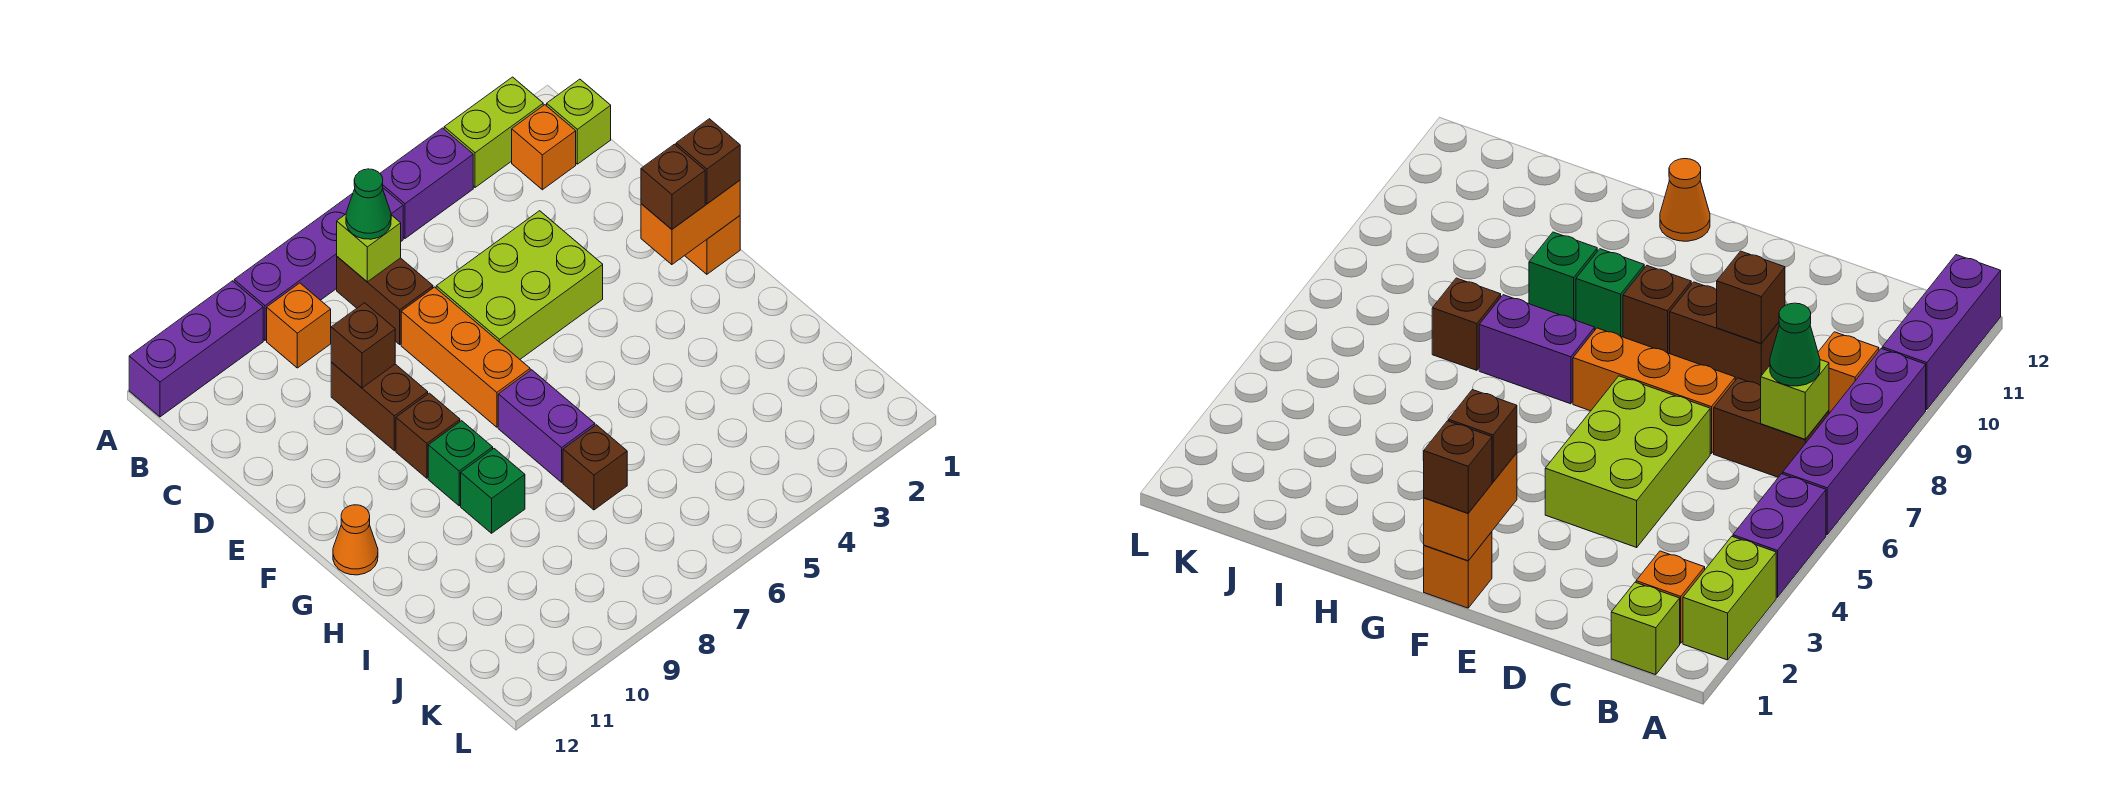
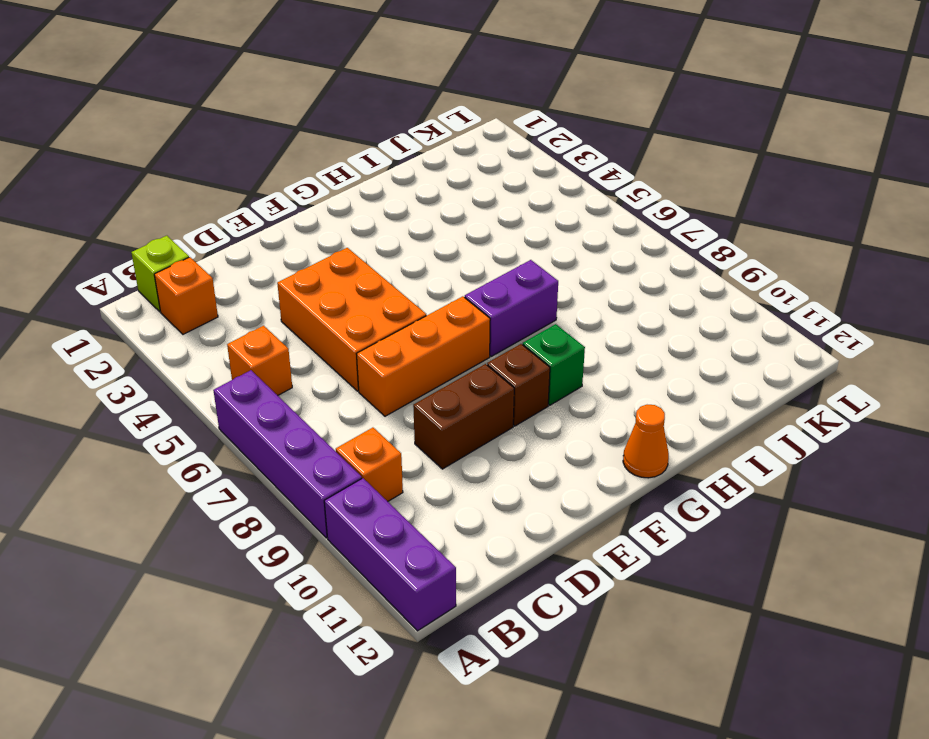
orange brick B5 level 1 -> orange brick F1 level 1
orange brick D4:E6 level 1 -> lime brick D4:E6 level 1
none -> lime brick A2:A3 level 1
none -> purple brick A4:A5 level 1
none -> brown brick B7:C7 level 1

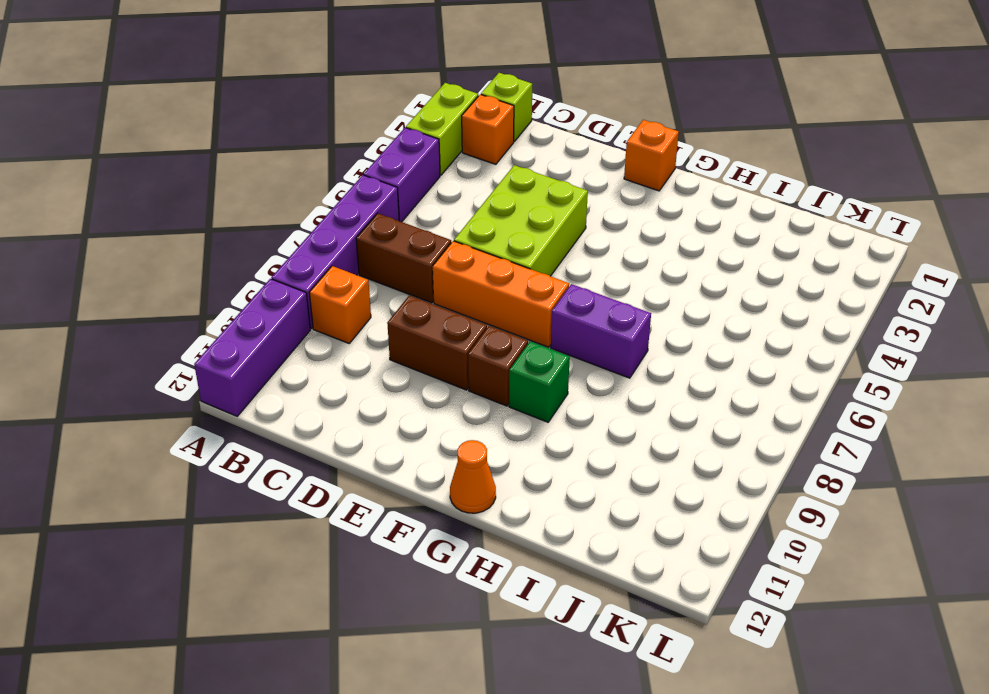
none -> green brick H9 level 1
none -> brown brick I7 level 1
none -> lime brick B7 level 2

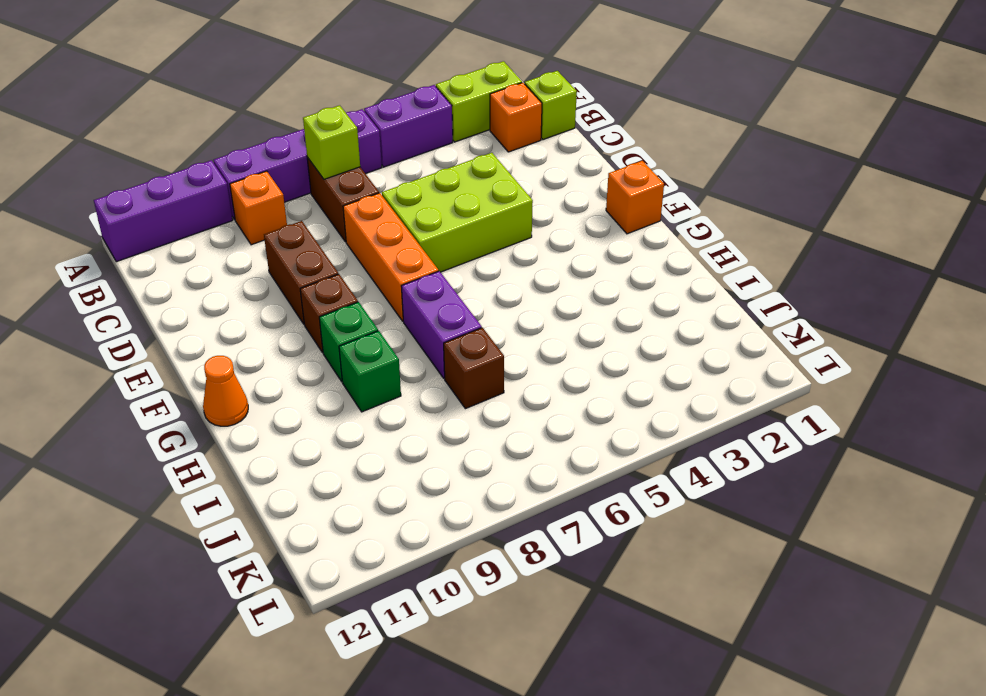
none -> brown brick D9 level 2
none -> orange brick F1:F2 level 2
none -> green cone B7 level 3

